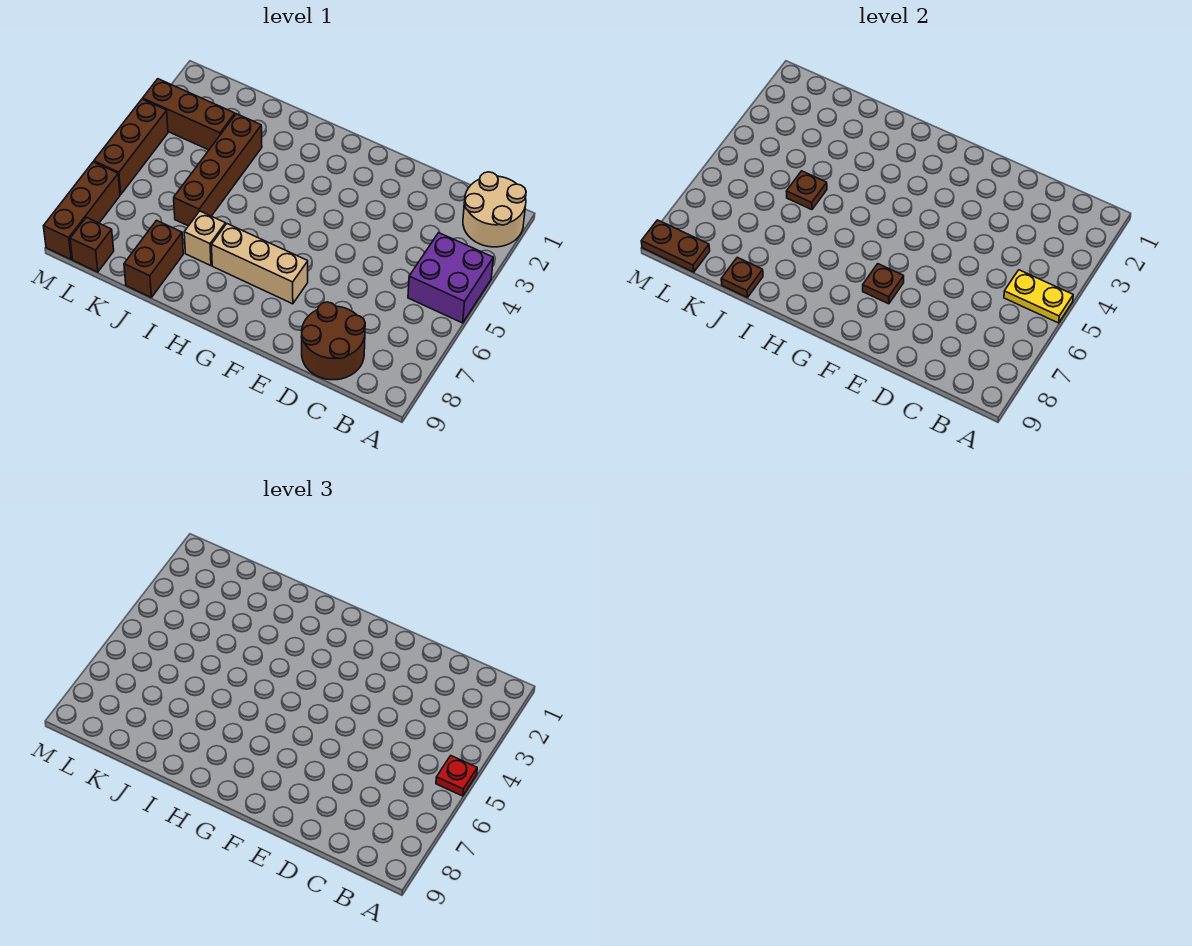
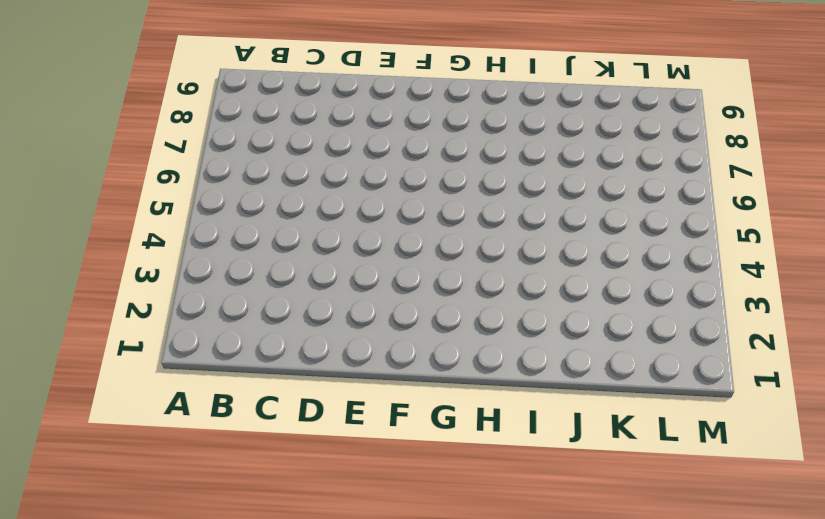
none -> tan round brick A1:B2 level 1
none -> purple brick A4:B5 level 1
none -> brown round brick C8:D9 level 1

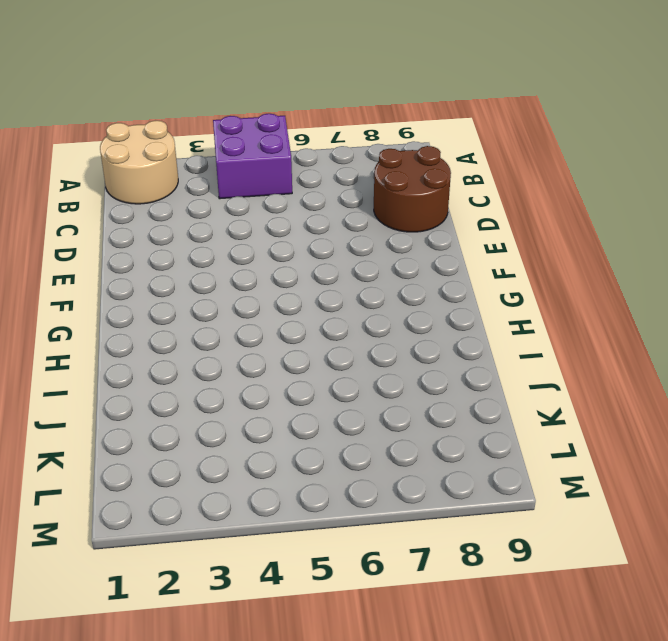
none -> tan brick F7:H7 level 1
none -> tan brick I7 level 1
none -> brown brick J3:J6 level 1

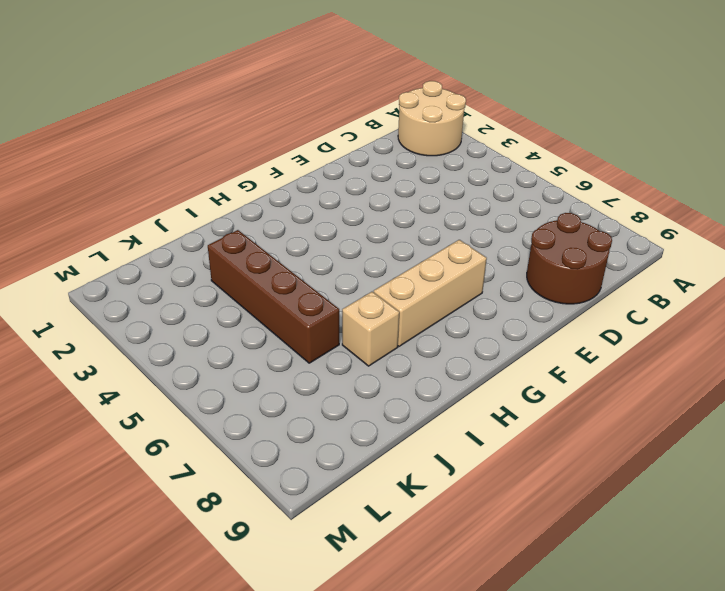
none -> purple brick A4:B5 level 1
none -> brown brick J8:J9 level 1
none -> brown brick K3:M3 level 1

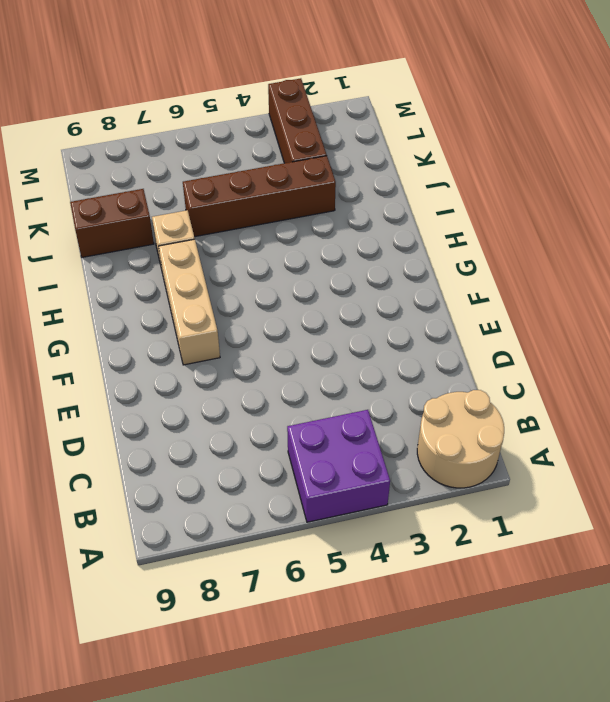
none -> brown round brick C8:D9 level 1
none -> brown brick L9 level 1
none -> brown brick M4:M6 level 1

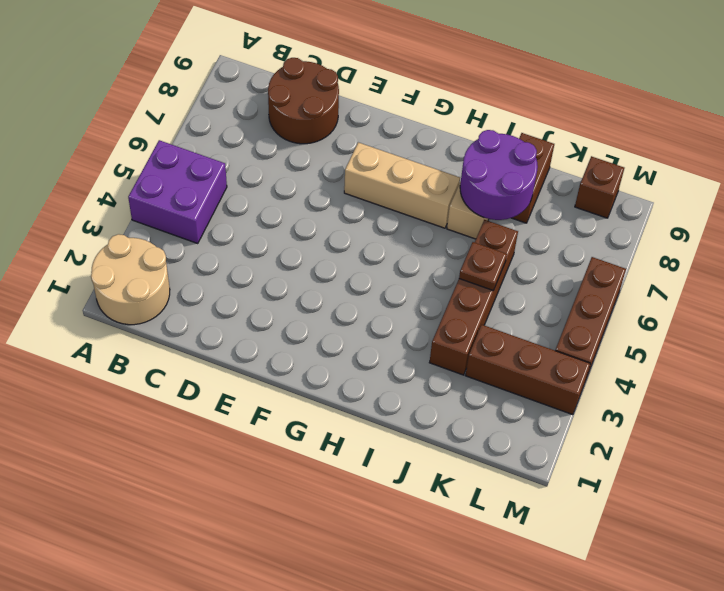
purple round brick I7:J8 level 2 -> none
none -> brown brick M7:M9 level 1
none -> yellow plate A5:B5 level 2
none -> brown plate F7 level 2

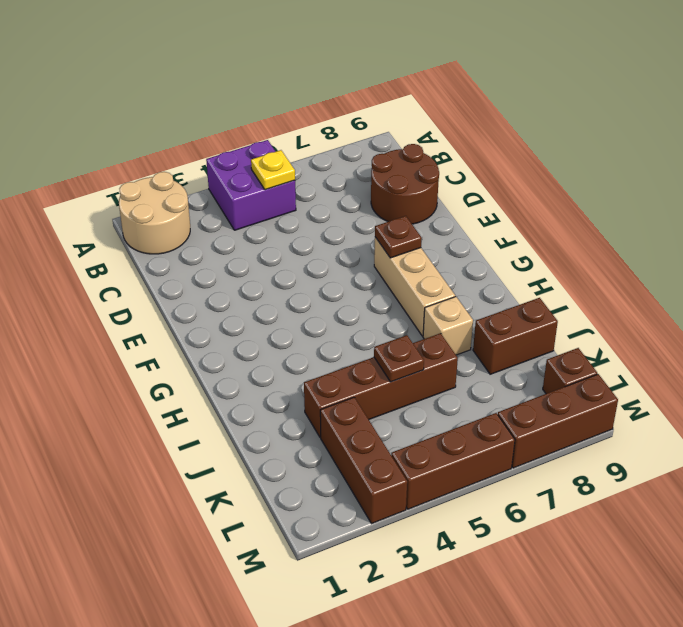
yellow plate B5 level 2 -> yellow plate A5:B5 level 2
none -> brown plate J9 level 2
none -> brown plate L9:M9 level 2
none -> red plate A5 level 3

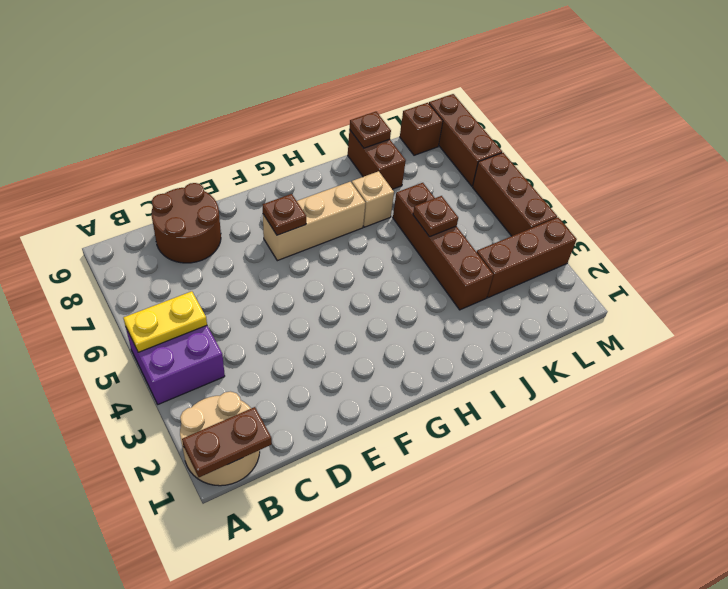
brown plate A1:B1 level 2 -> brown plate L9:M9 level 2
none -> red plate A5 level 3

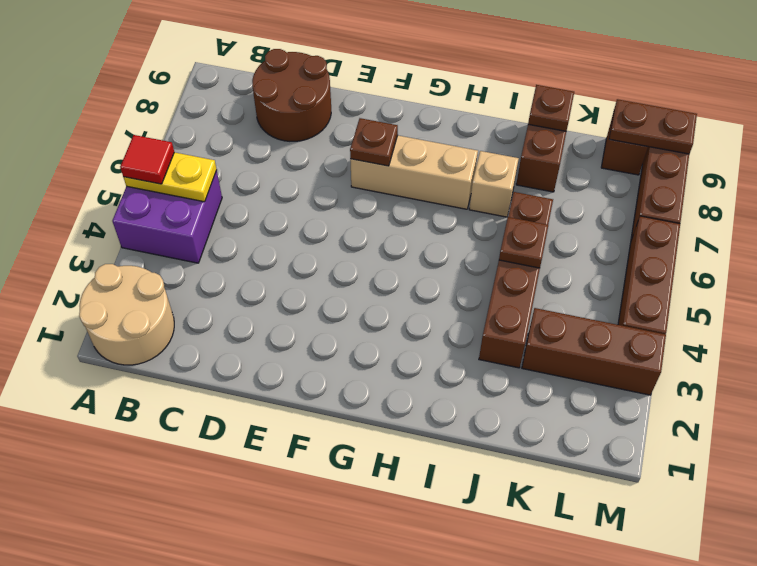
red tile A5 level 3 -> red plate A5 level 3

